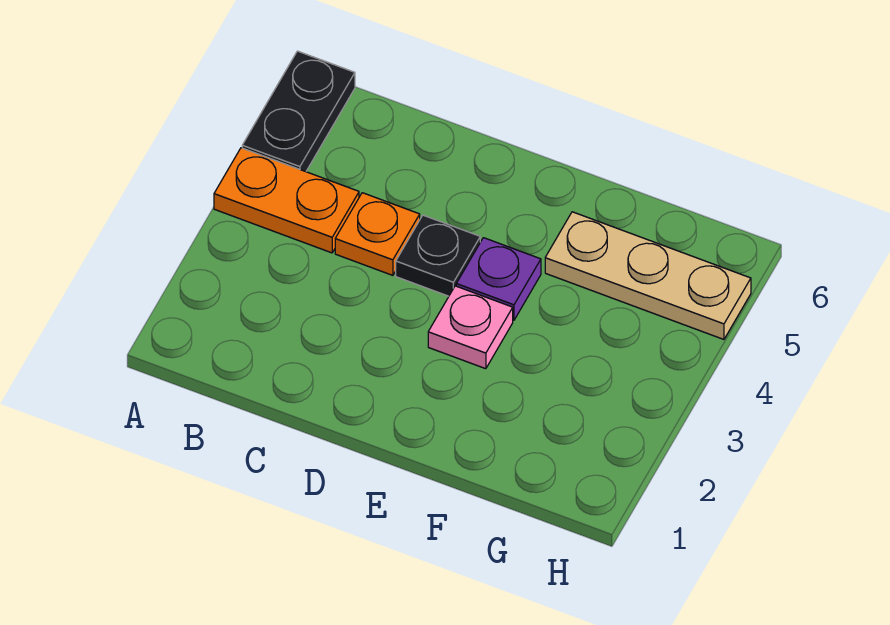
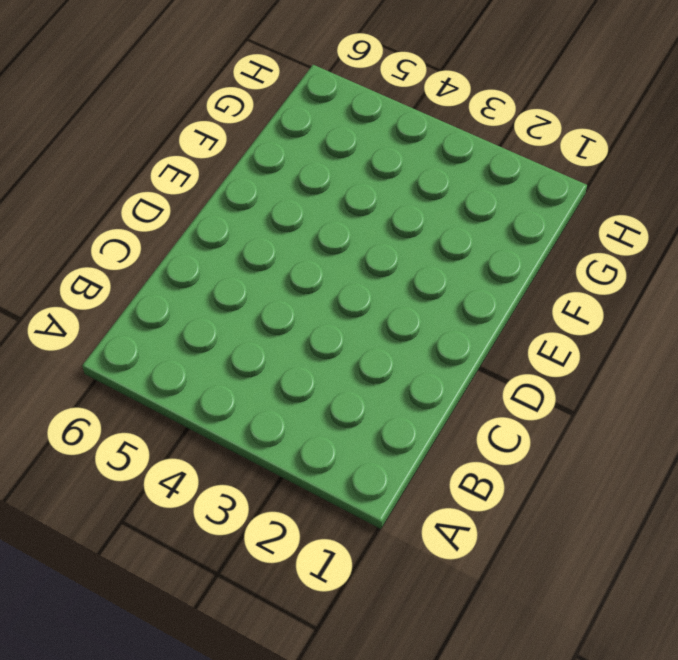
none -> orange plate A4:B4 level 1
none -> black plate A5:A6 level 1

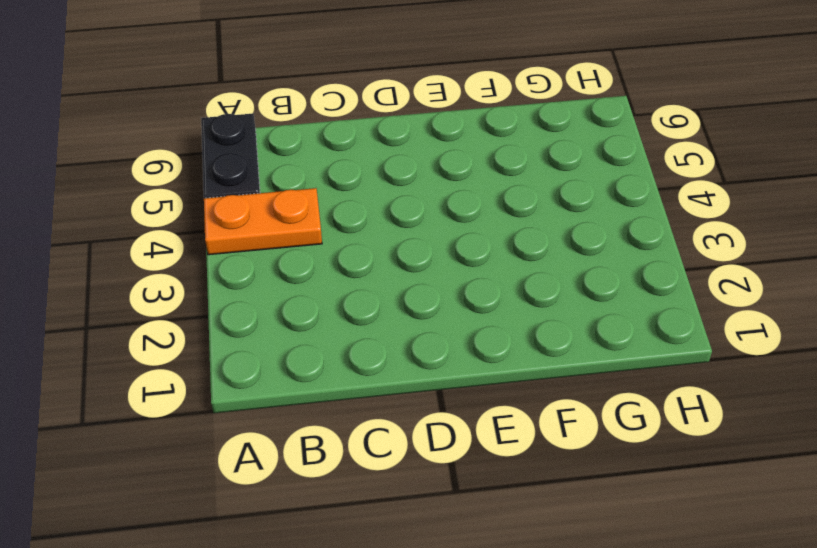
none -> orange plate C4 level 1
none -> black plate D4 level 1

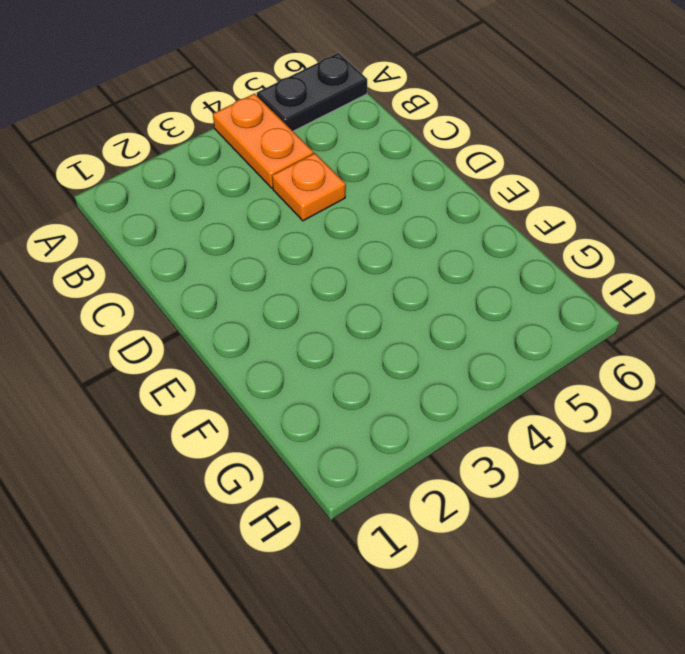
none -> black plate D4 level 1
none -> pink plate E3 level 1

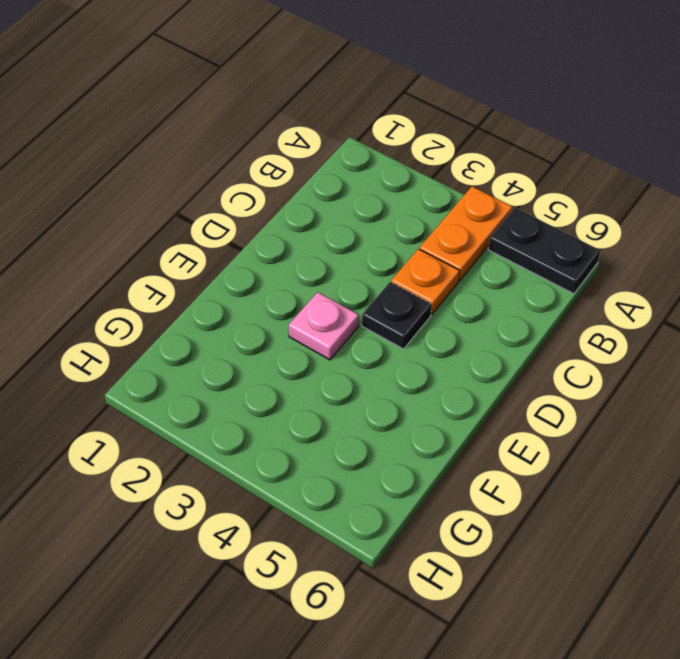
none -> purple plate E4 level 1
none -> tan plate F5:H5 level 1

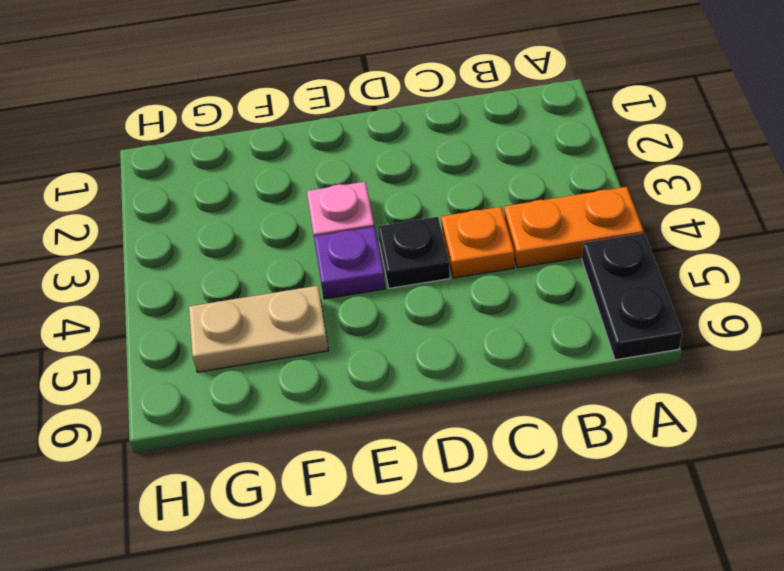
tan plate F5:G5 level 1 -> tan plate F5:H5 level 1

